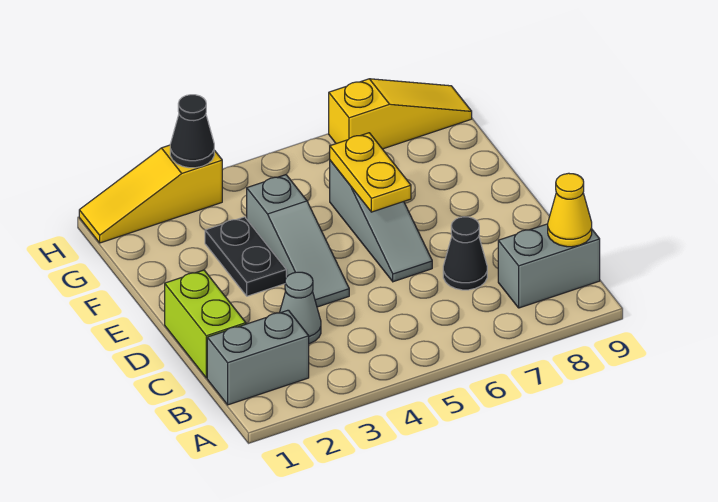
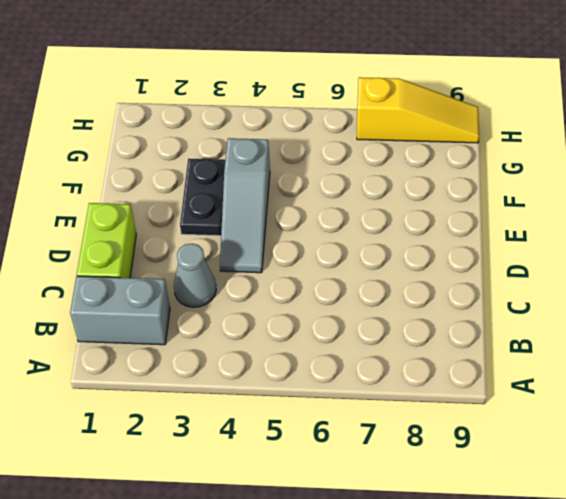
none -> grey brick B8:B9 level 1
none -> black cone C7 level 1
none -> grey slope D6:F6 level 1 top F

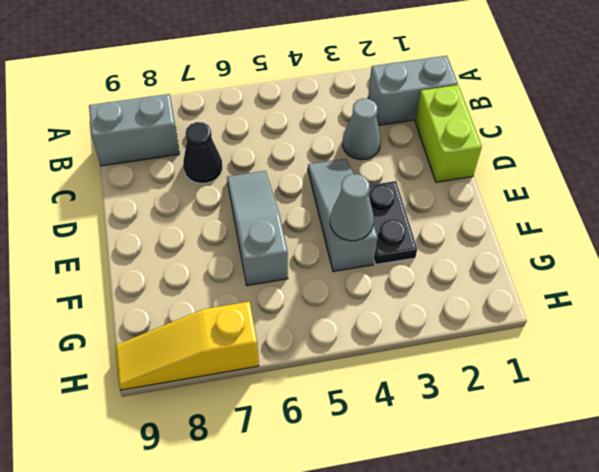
grey cone F4 level 2 -> none
none -> yellow slope H1:H3 level 1 top 3
none -> yellow cone B9 level 2
none -> yellow plate E6:F6 level 2

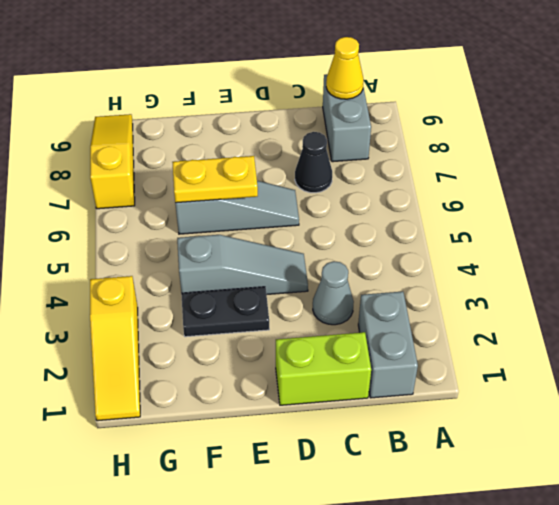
none -> black cone H3 level 2

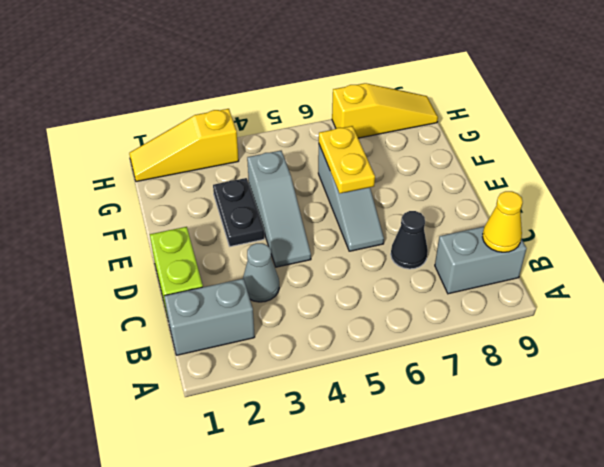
none -> black cone H3 level 2

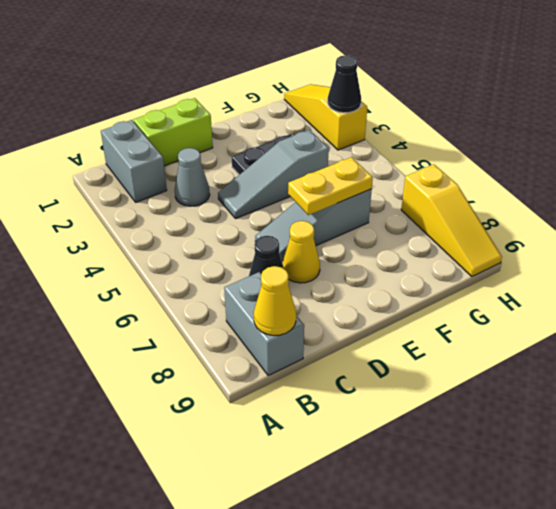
yellow cone D7 level 1 -> none

